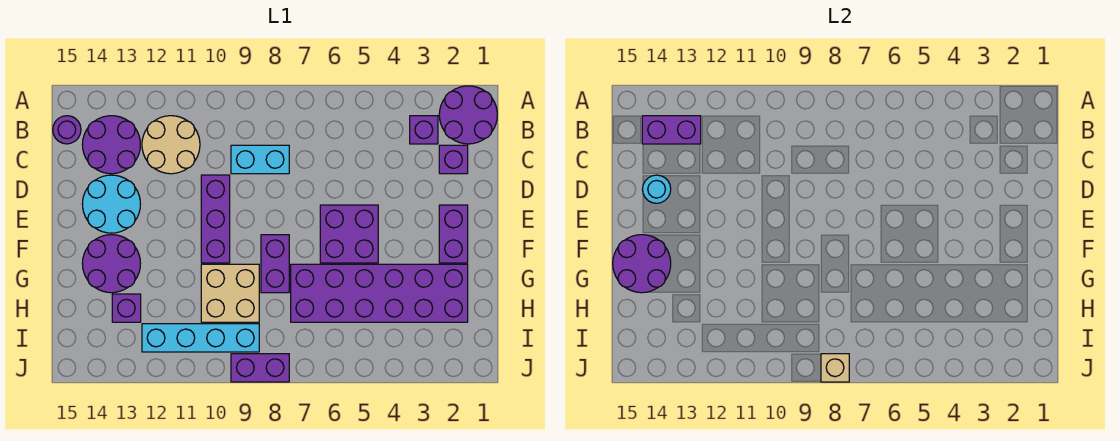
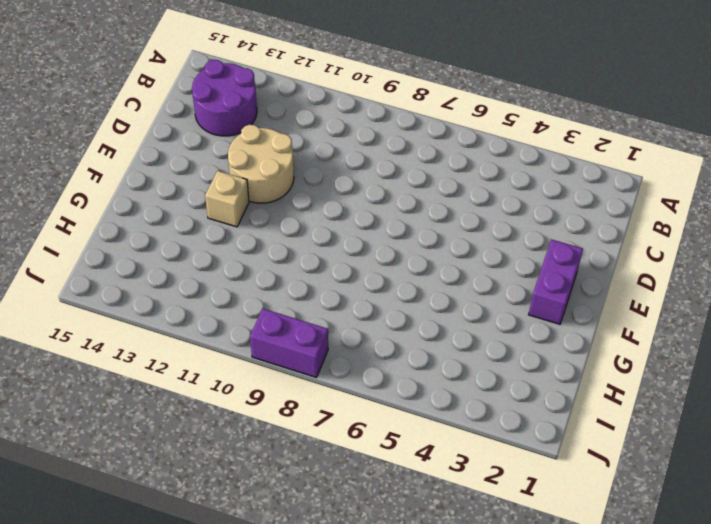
tan round brick D11:E12 level 1 -> tan round brick B11:C12 level 1
tan brick F12 level 1 -> tan brick J8 level 2
none -> purple round brick A1:B2 level 1
none -> purple brick B3 level 1
none -> purple round brick B15 level 1

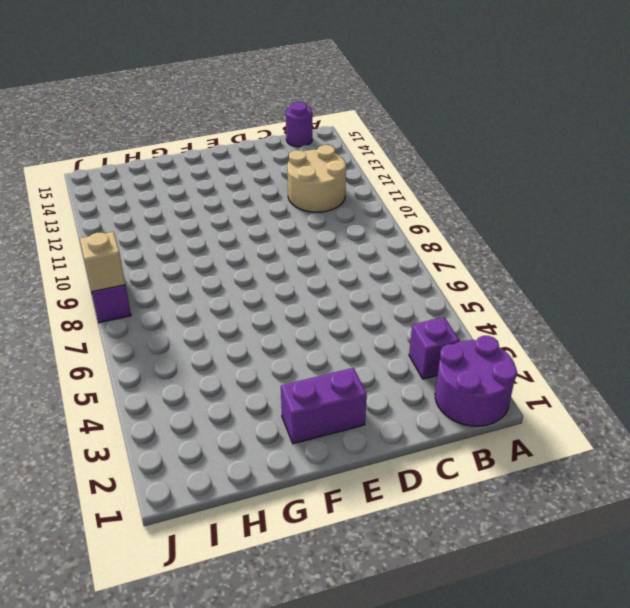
none -> purple round brick B13:C14 level 1
none -> purple brick C2 level 1
none -> cyan brick C8:C9 level 1

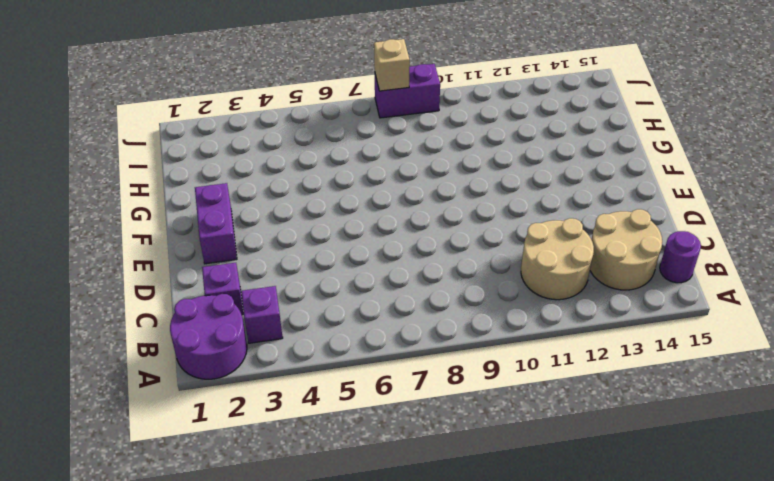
tan round brick B13:C14 level 1 -> purple round brick B13:C14 level 1
none -> cyan brick C8:C9 level 1
none -> purple brick D10:F10 level 1
none -> cyan round brick D13:E14 level 1

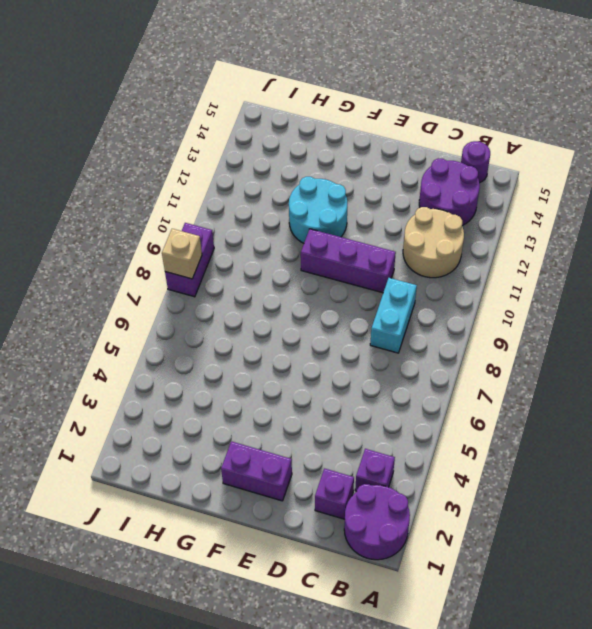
cyan round brick F11:G12 level 1 -> cyan round brick D13:E14 level 1
none -> purple brick E5:F6 level 1
none -> purple brick F8:G8 level 1
none -> purple round brick F13:G14 level 1

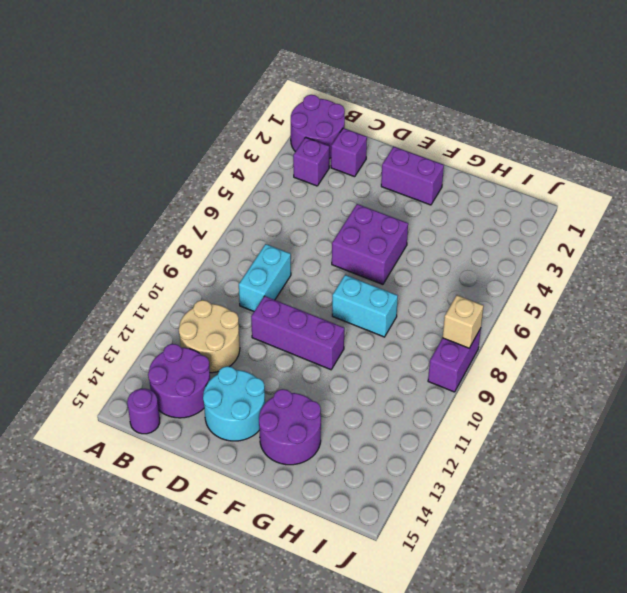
cyan brick F8:G8 level 1 -> purple brick F8:G8 level 1
none -> purple brick G2:H7 level 1
none -> tan brick G9:H10 level 1
none -> purple brick H13 level 1

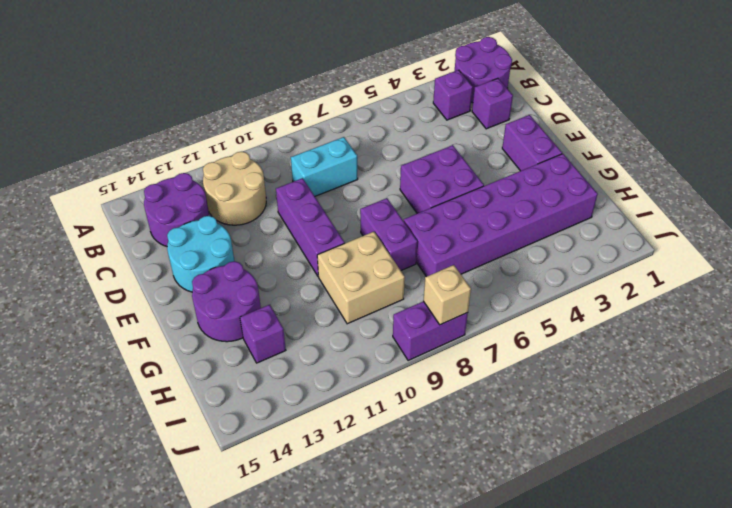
none -> purple round brick B15 level 1
none -> cyan brick I9:I12 level 1
none -> purple brick B13:B14 level 2

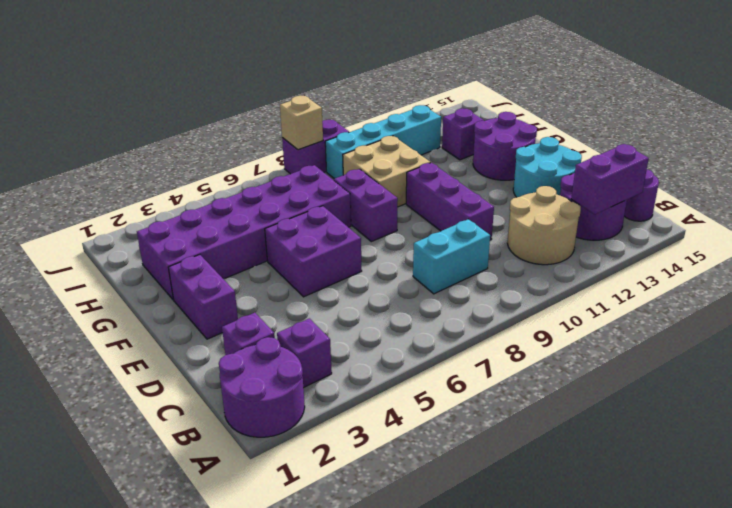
none -> cyan round brick D14 level 2
none -> purple round brick F14:G15 level 2

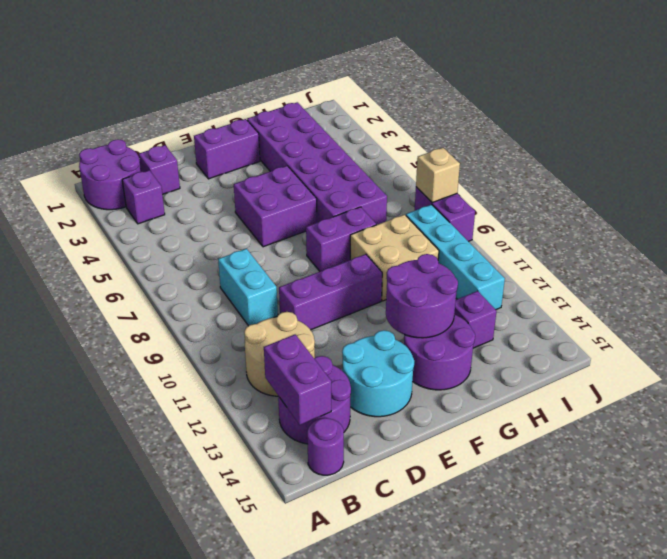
purple round brick F12:G13 level 2 -> purple round brick F14:G15 level 2
none -> cyan round brick D14 level 2

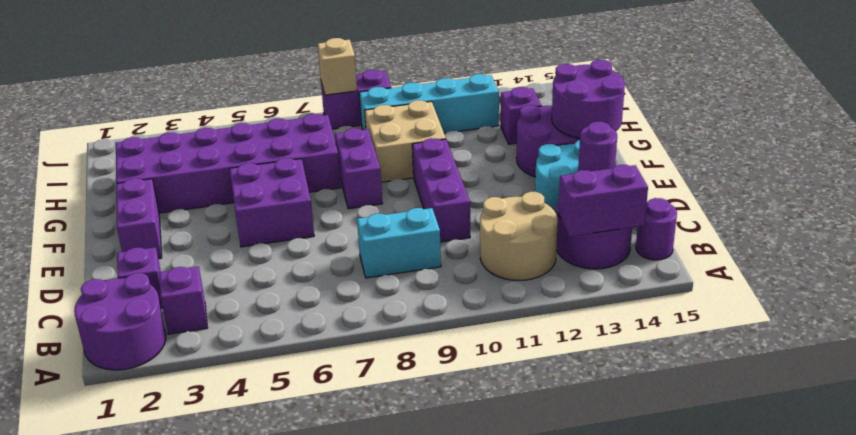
purple round brick D14 level 2 -> cyan round brick D14 level 2

